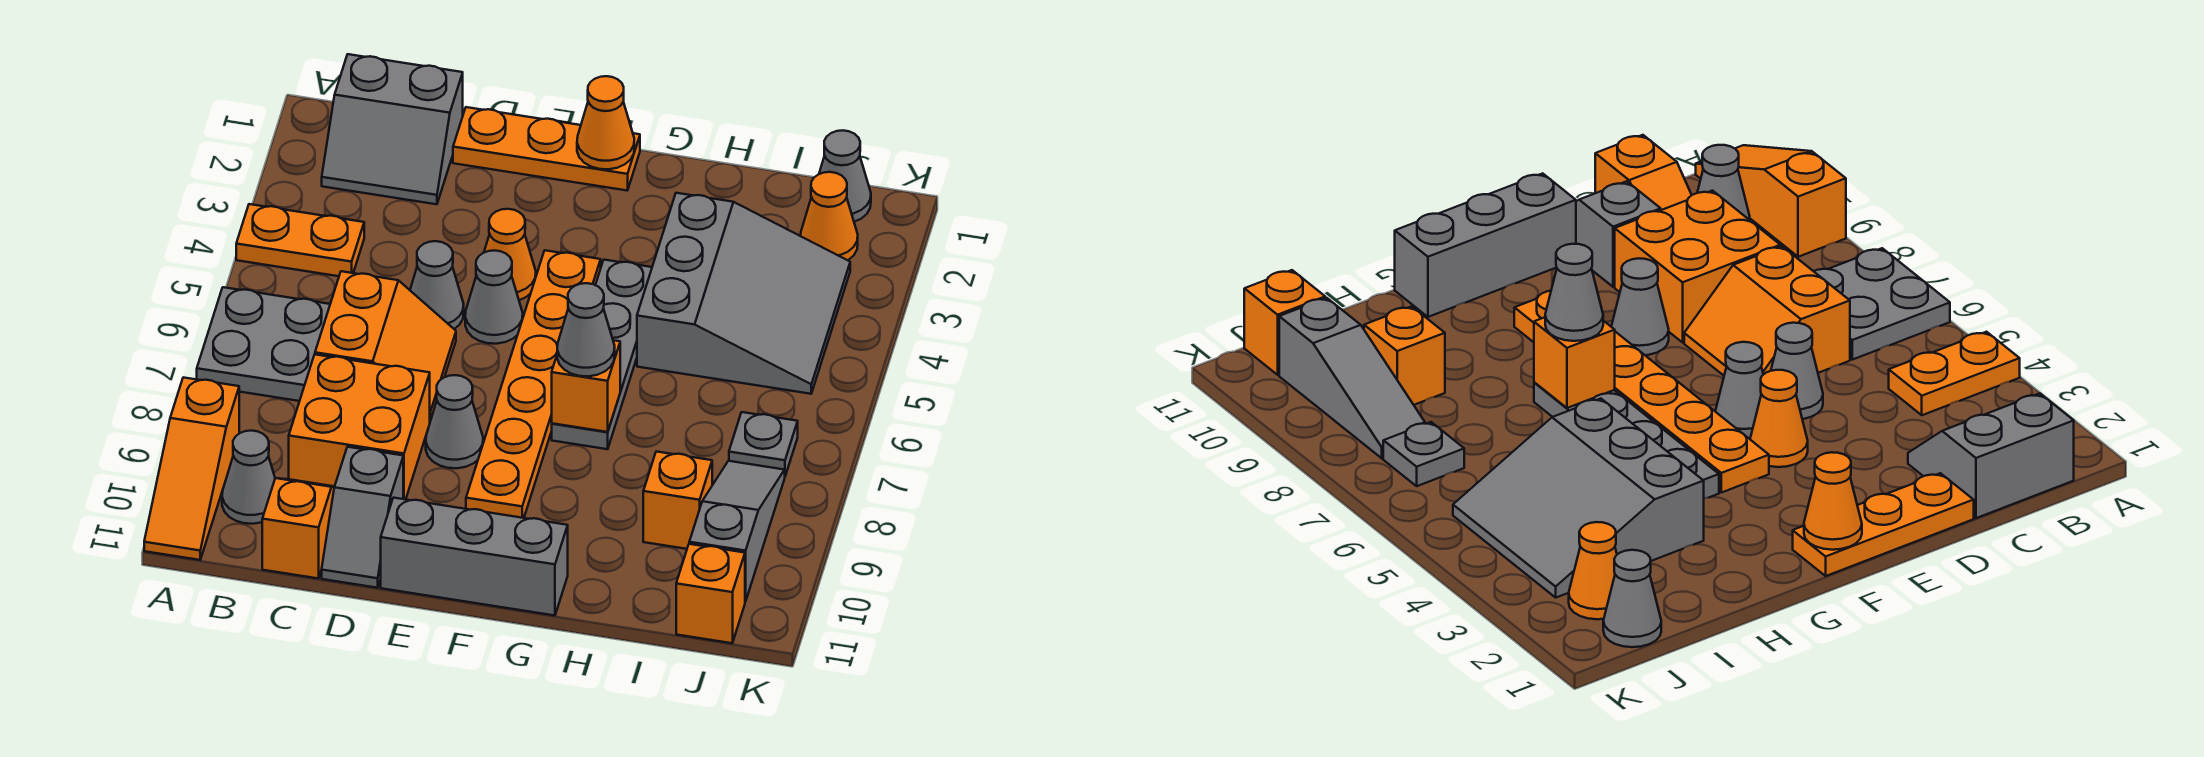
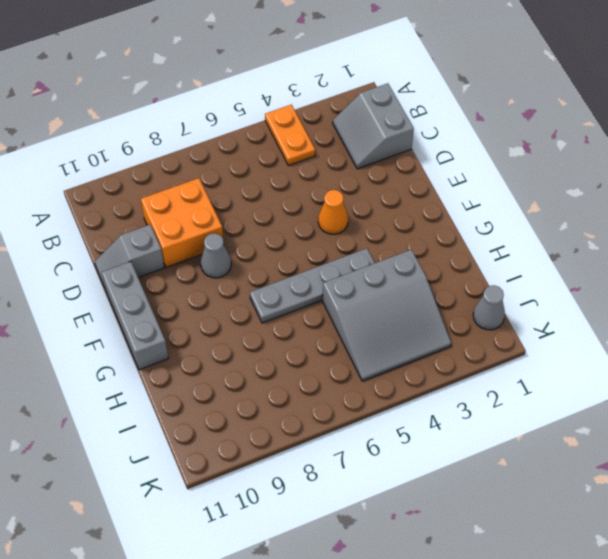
none -> grey plate A6:B7 level 1
none -> orange slope A9:A11 level 1 top 9
none -> grey cone B10 level 1

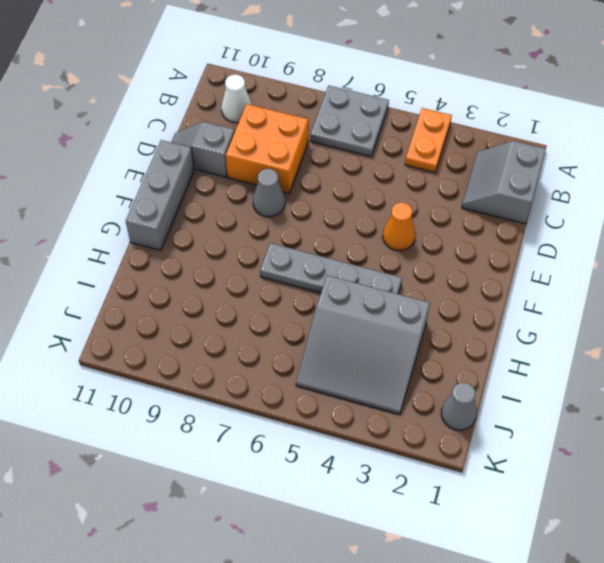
white cone B10 level 1 -> grey cone B10 level 1
none -> orange slope A9:A11 level 1 top 9
none -> orange slope C6:D7 level 1 top C
none -> orange slope C10:C11 level 1 top 11

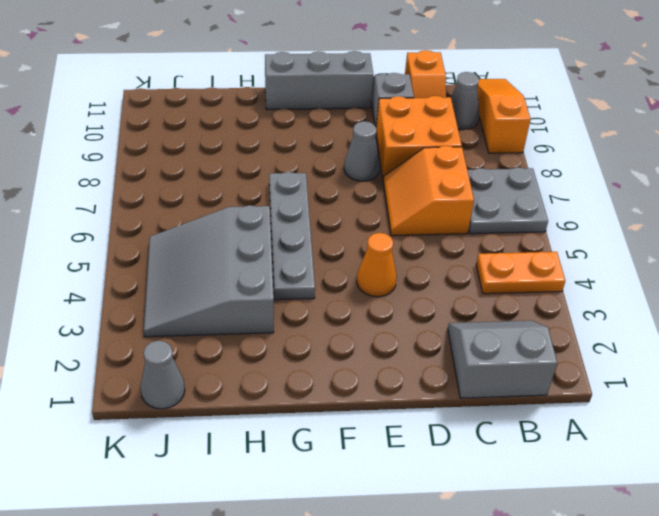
none -> orange plate D1:F1 level 1
none -> grey cone D5 level 1
none -> grey cone E5 level 1

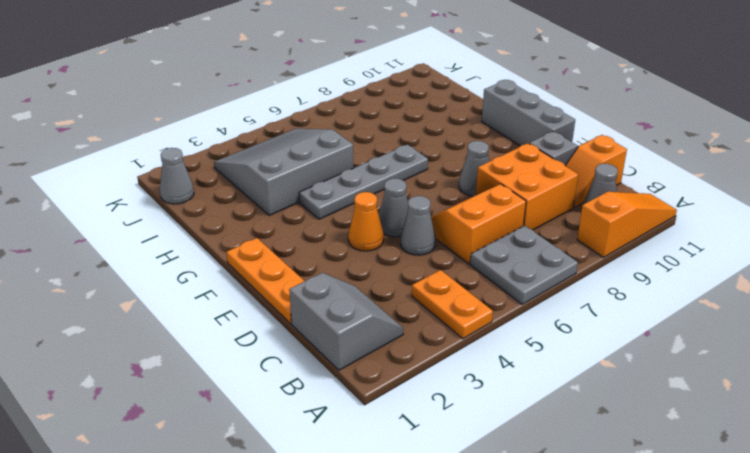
none -> orange plate F4:F9 level 1
none -> orange brick I9 level 1
none -> orange cone J2 level 1

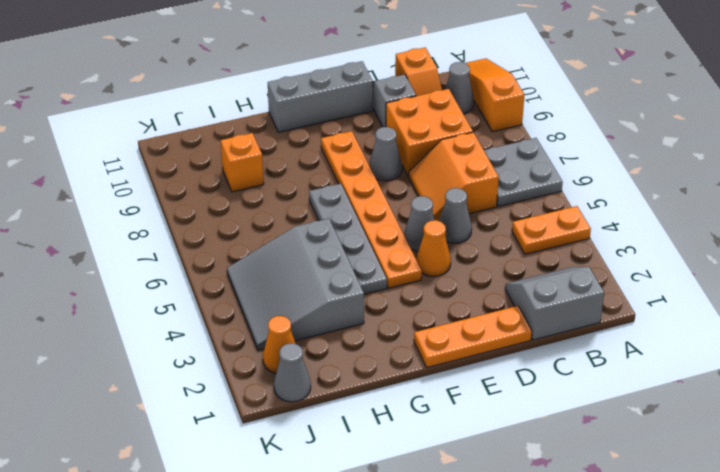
none -> grey plate J7 level 1
none -> grey slope J8:J10 level 1 top 10
none -> orange brick J11 level 1

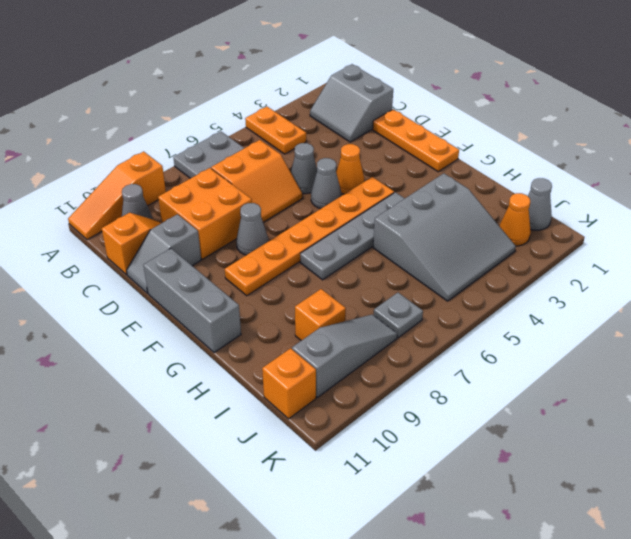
none -> orange cone F1 level 2
none -> orange brick G7 level 2
none -> grey cone G7 level 3

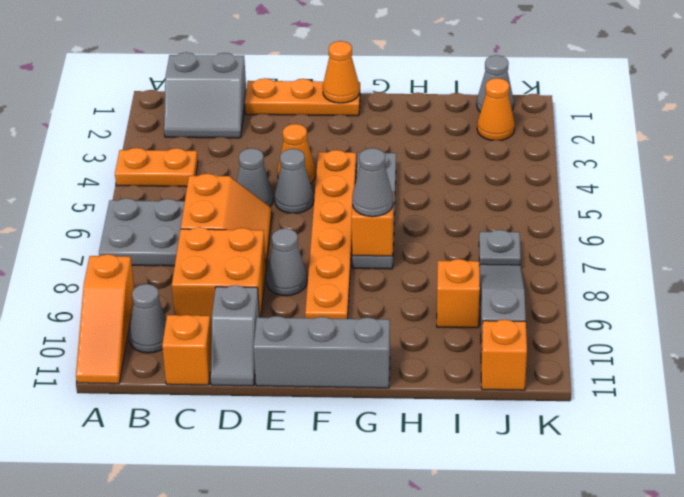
none -> grey slope H3:J5 level 1 top H

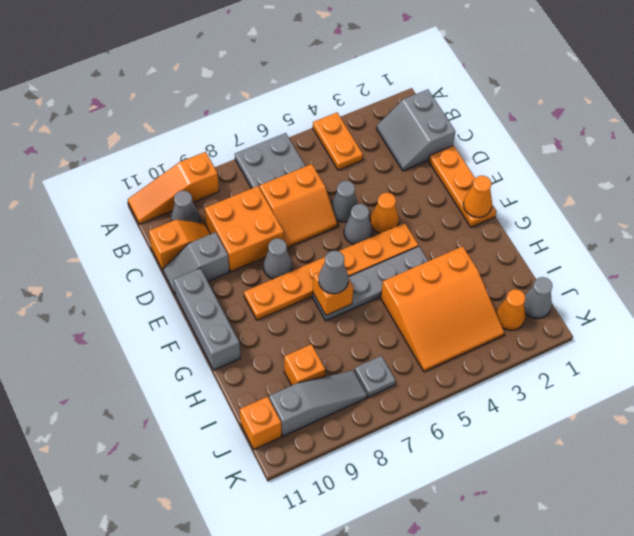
orange slope H3:J5 level 1 top H -> grey slope H3:J5 level 1 top H

